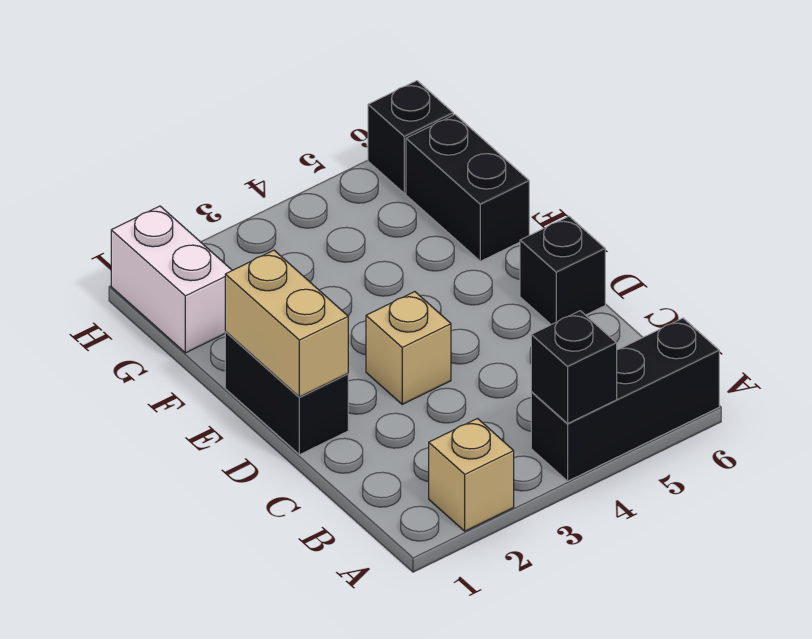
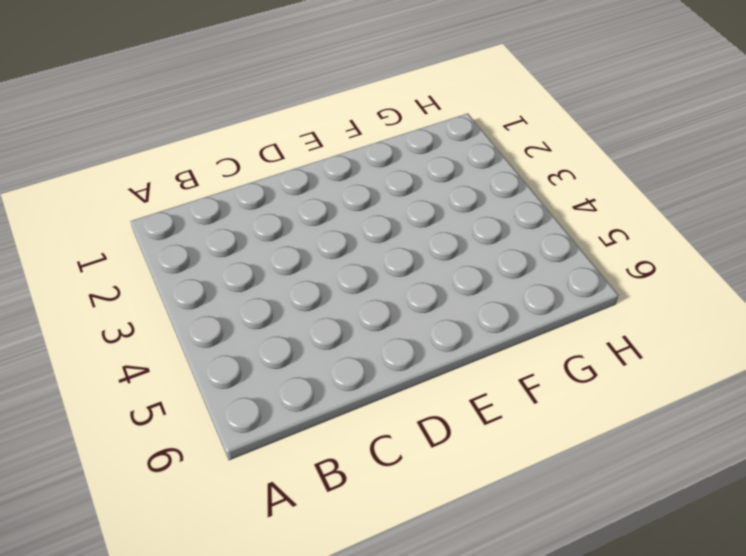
none -> tan brick A2 level 1
none -> black brick A4:A6 level 1

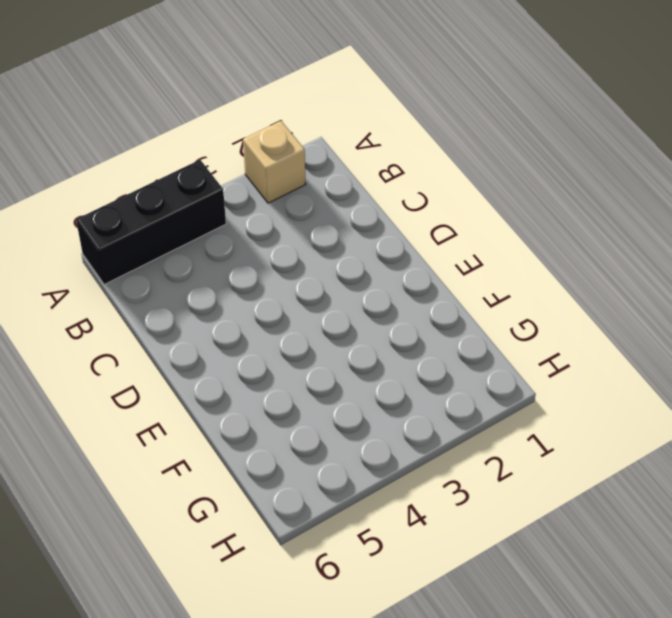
none -> black brick D1:E1 level 1
none -> tan brick D3 level 1

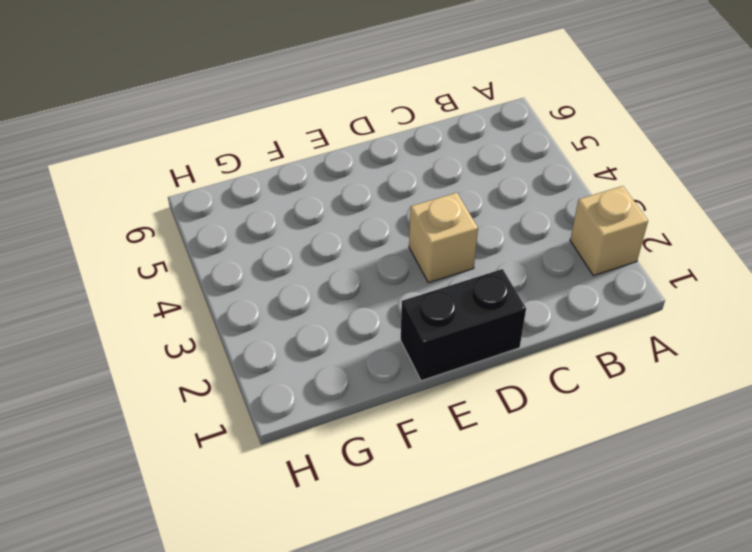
none -> black brick A4:A6 level 1
none -> black brick D6 level 1

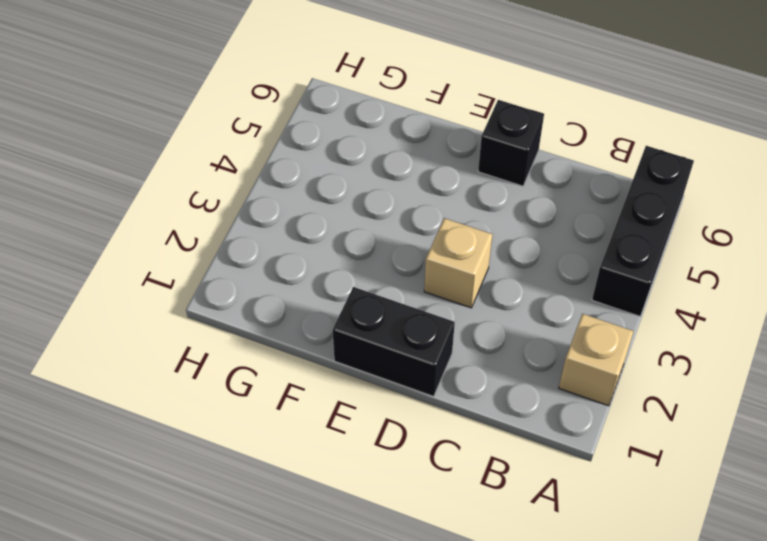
none -> black brick F6:G6 level 1
none -> white brick G1:H1 level 1

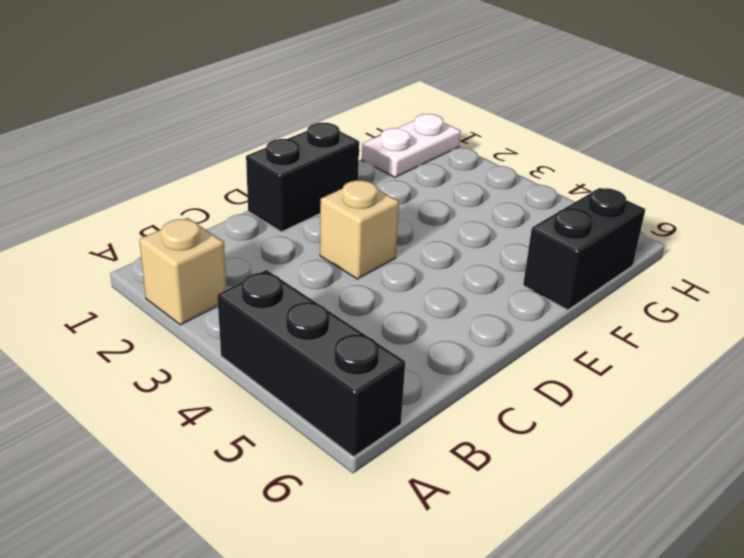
white plate G1:H1 level 1 -> white brick G1:H1 level 1
none -> black brick D6 level 1
none -> black brick H6 level 1

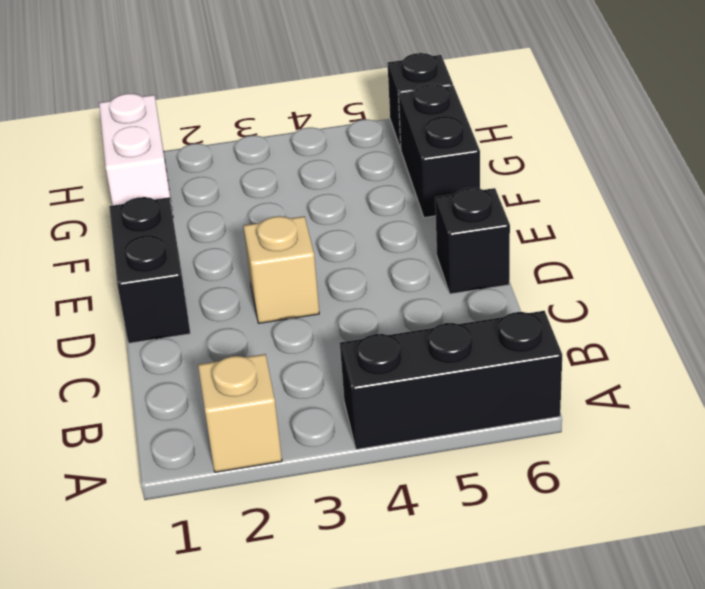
none -> black brick A4 level 2
none -> tan brick D1:E1 level 2

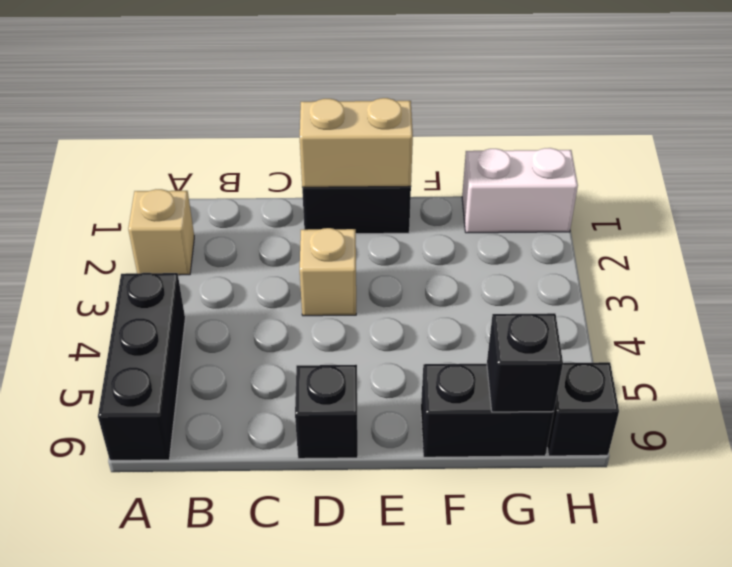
black brick G6 level 2 -> black brick A4 level 2

